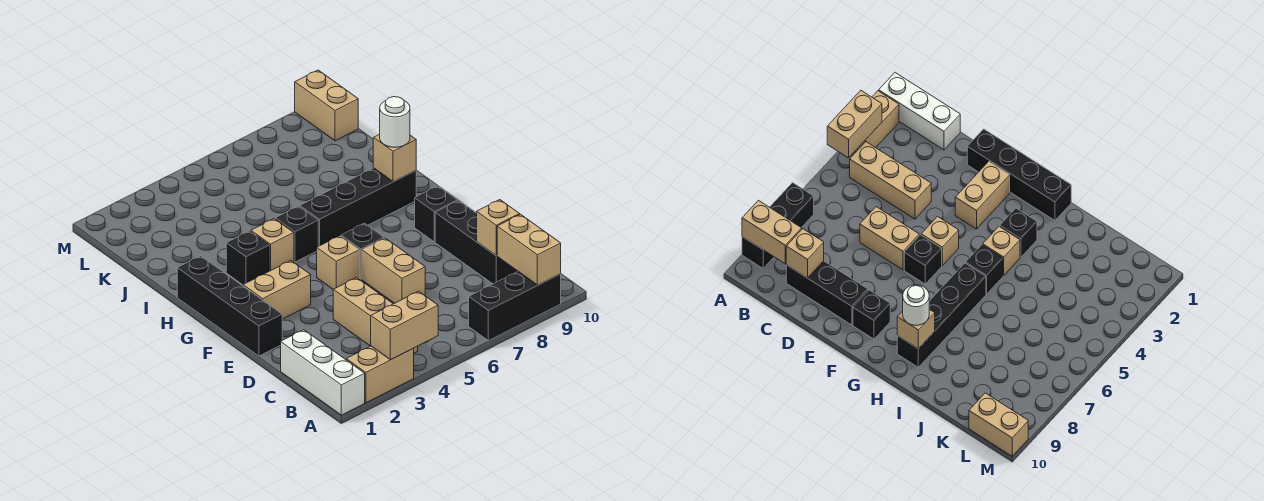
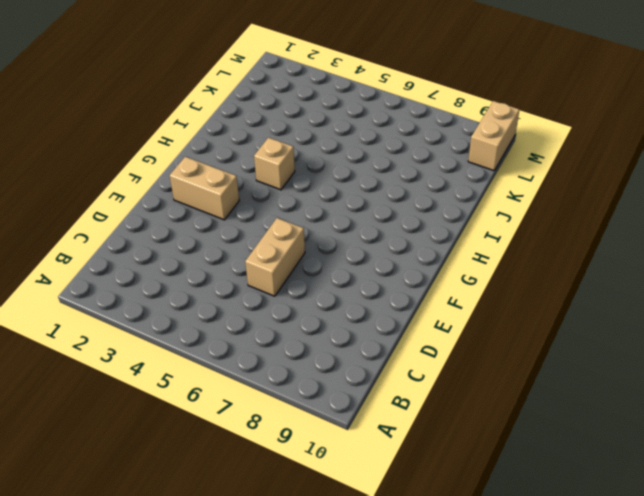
none -> white brick A1:C1 level 1
none -> tan brick A2:A3 level 1
none -> black brick A7:A9 level 1

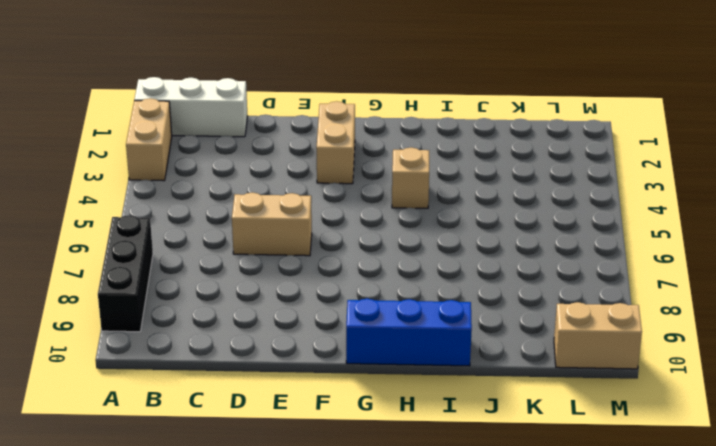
blue brick G10:I10 level 1 -> none
none -> tan brick B4:D4 level 1
none -> black brick C9:E9 level 1
none -> black brick E1:H1 level 1

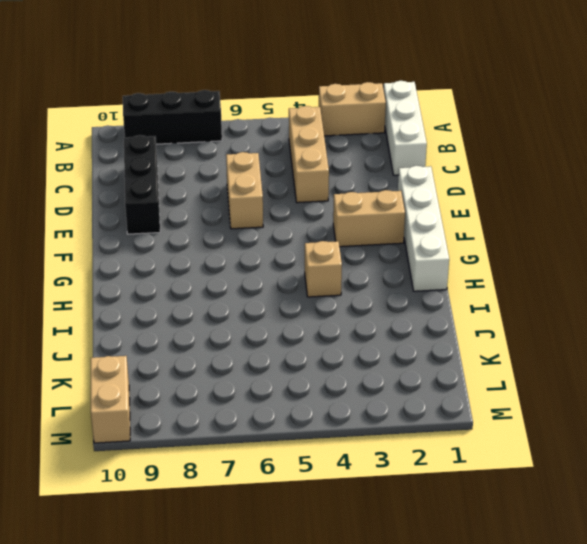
white brick E1:H1 level 1 -> black brick E1:H1 level 1
none -> tan brick F5 level 1
none -> black brick F6 level 1
none -> black brick F9 level 1

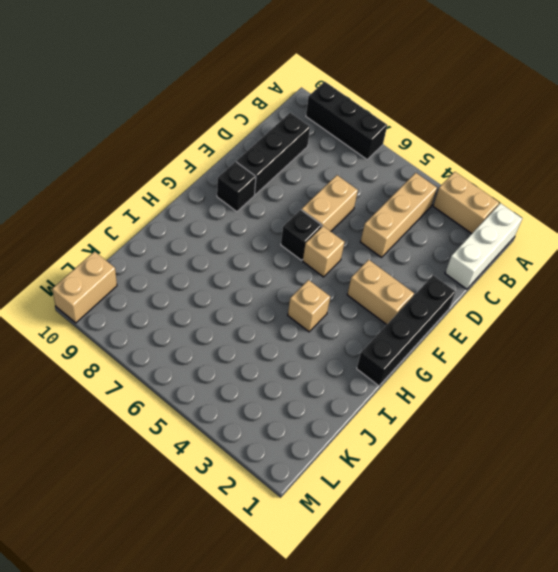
none -> black brick H3 level 1
none -> black brick H5 level 1
none -> black brick H6:H9 level 1

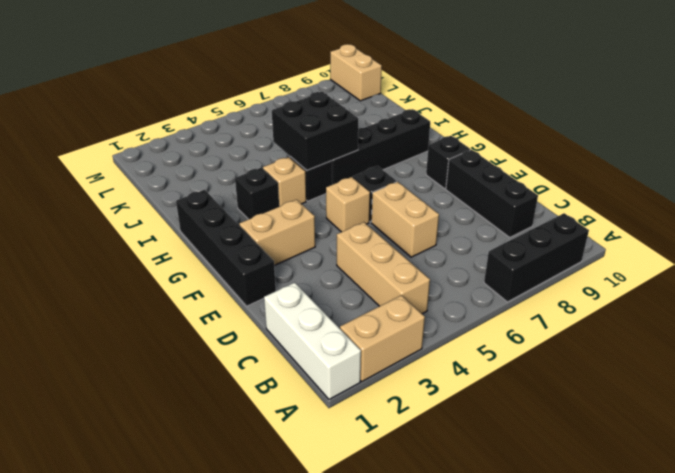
black brick H5:I6 level 2 -> none
none -> tan brick A3:A4 level 2
none -> tan brick A9:B9 level 2
none -> tan brick C9 level 2

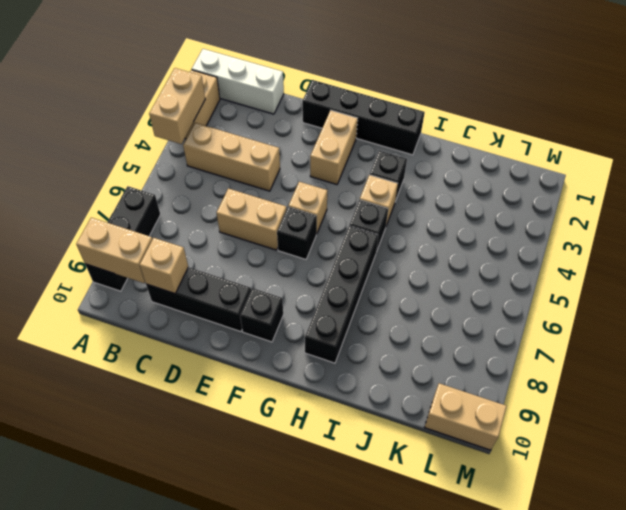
none -> tan brick H9 level 2
none -> white round brick H9 level 3

